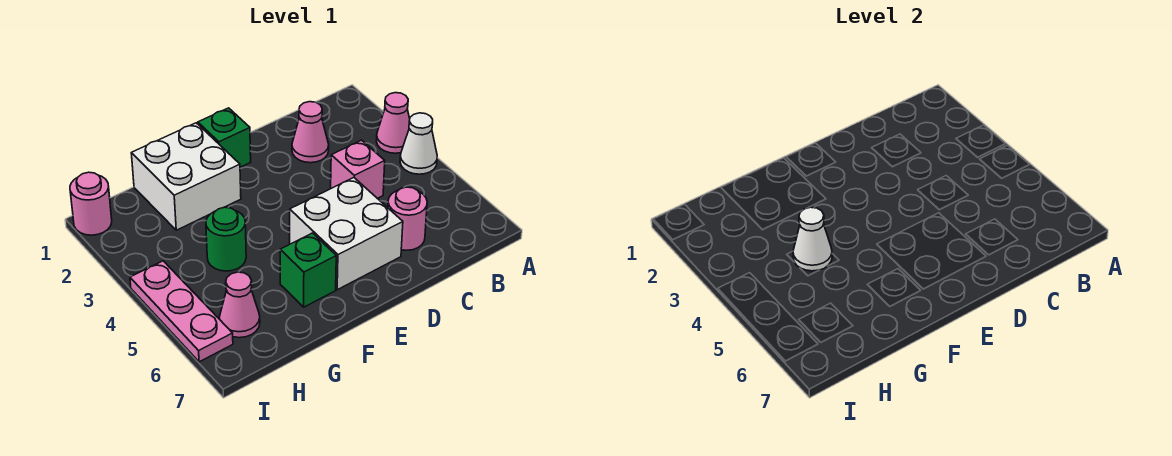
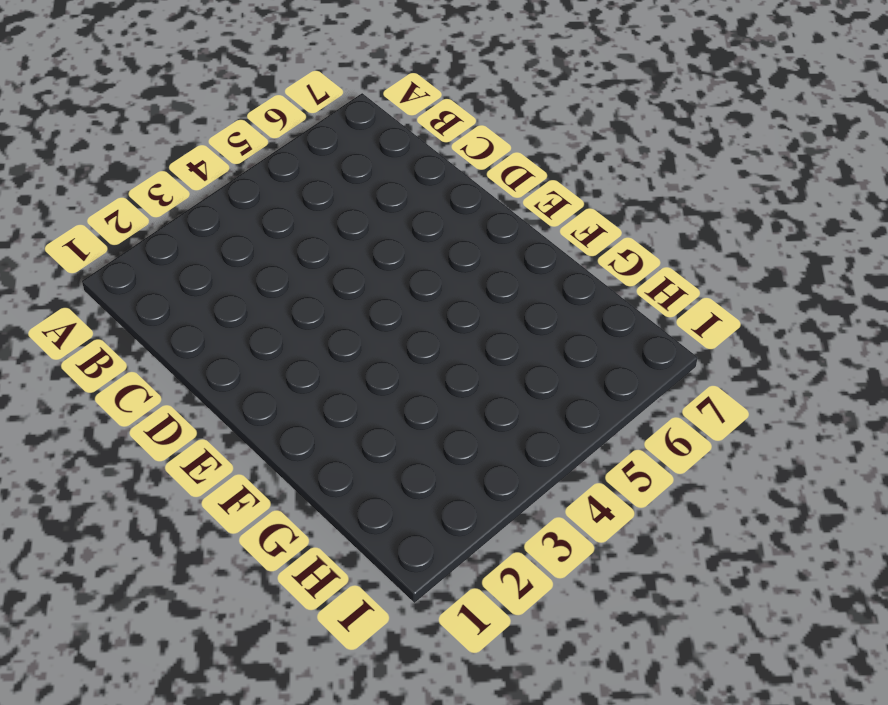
none -> pink cone A3 level 1
none -> white cone A4 level 1
none -> pink cone C2 level 1

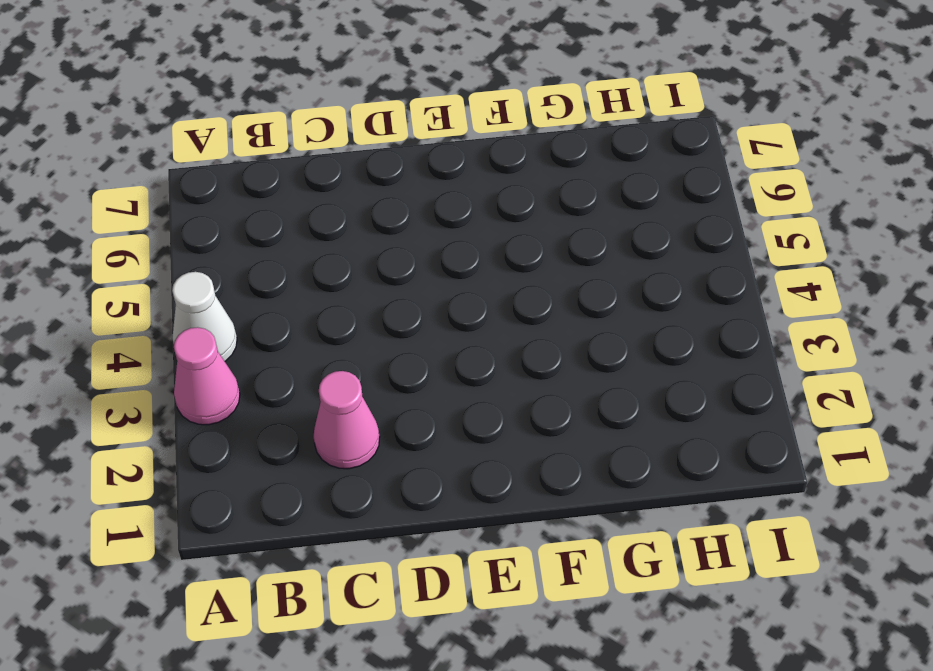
none -> pink brick C4 level 1
none -> pink round brick C6 level 1
none -> white brick D5:E6 level 1

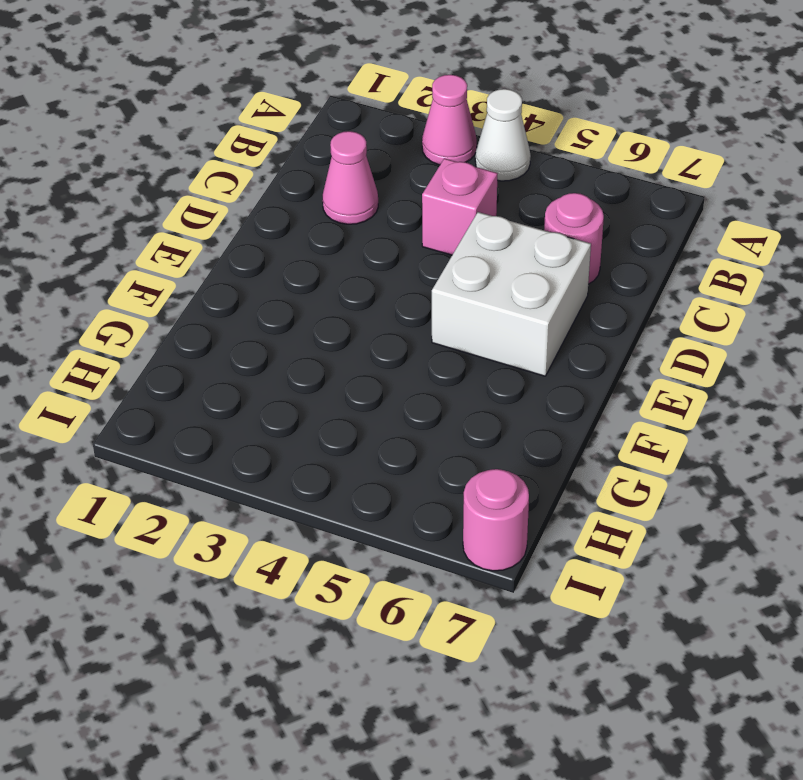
pink round brick I7 level 1 -> pink round brick I1 level 1
none -> green brick E1 level 1
none -> white brick F1:G2 level 1
none -> green brick F6 level 1

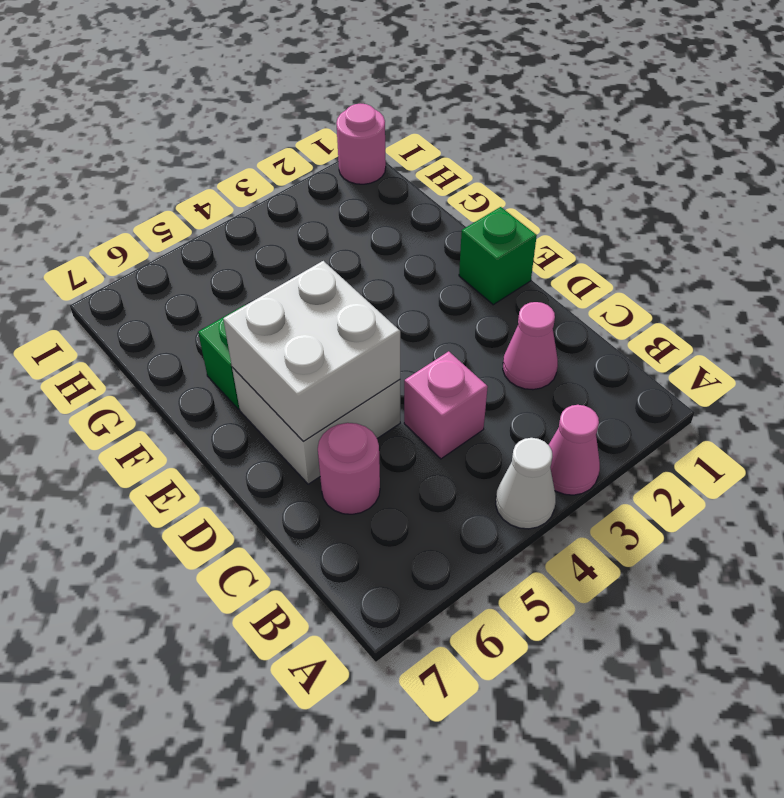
white brick D5:E6 level 2 -> white brick F1:G2 level 1
none -> green round brick G4 level 1
none -> pink cone H6 level 1
none -> pink plate I4:I6 level 1

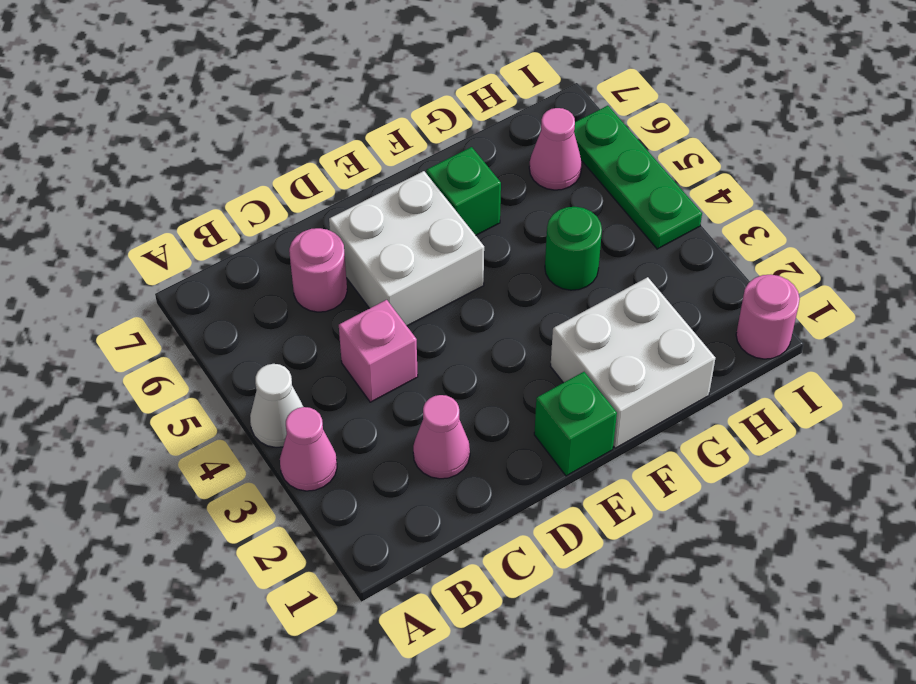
green plate I4:I6 level 1 -> pink plate I4:I6 level 1
none -> white cone G4 level 2

